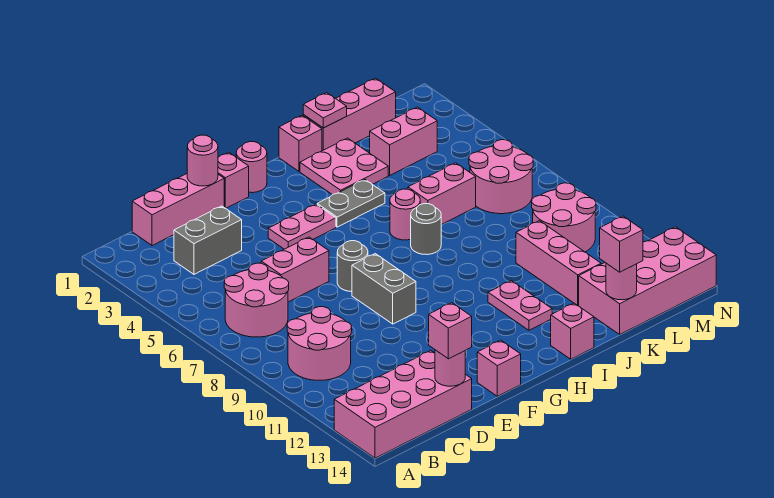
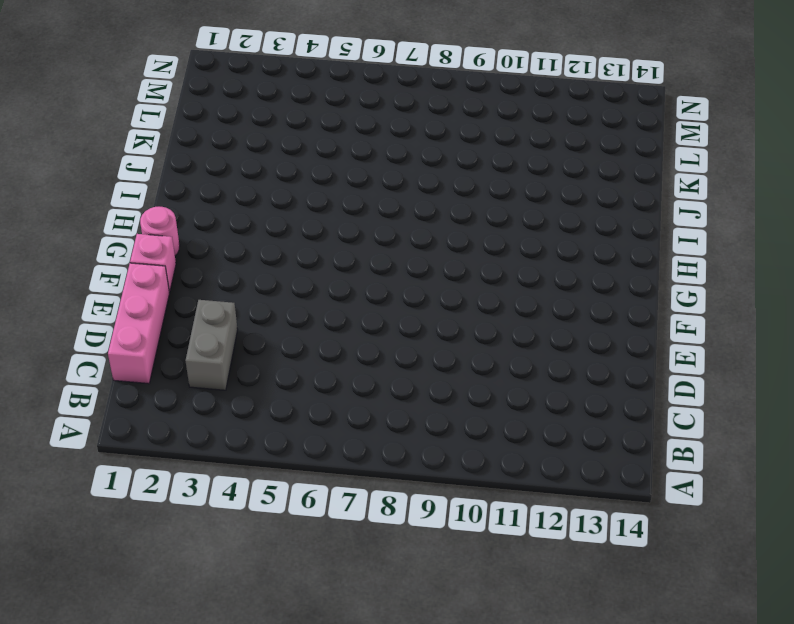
none -> pink brick A13:D14 level 1
none -> pink round brick B6:C7 level 1
none -> pink round brick B9:C10 level 1
none -> pink brick D6:E6 level 1

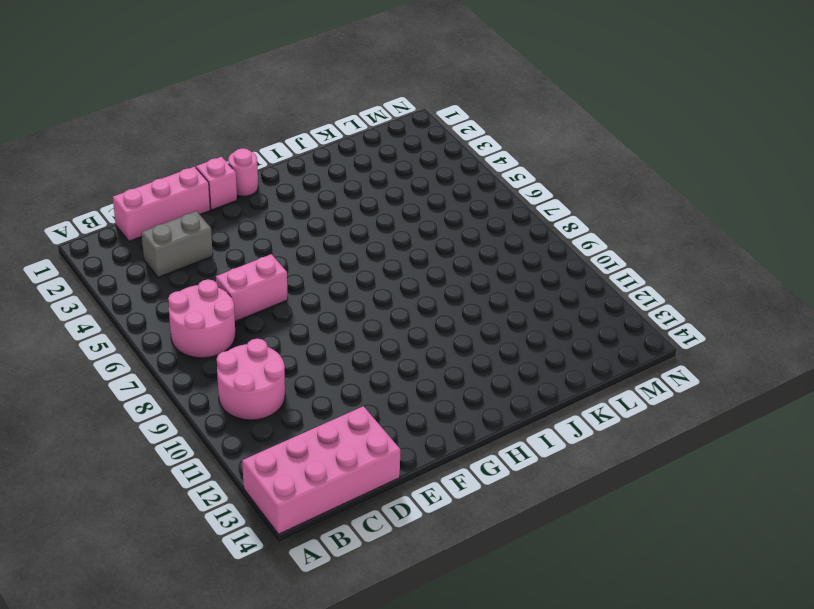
none -> pink plate F4:G4 level 1
none -> grey round brick F7 level 1
none -> grey brick F8:F9 level 1
none -> pink brick F14 level 1

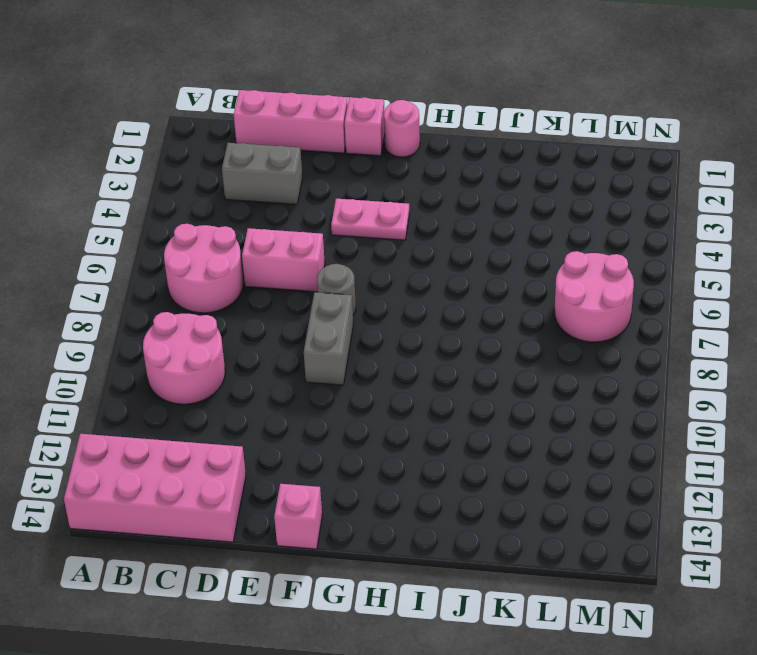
none -> grey plate H4:I4 level 1
none -> pink brick I1 level 1
none -> pink plate I2:J3 level 1
none -> pink round brick I6 level 1

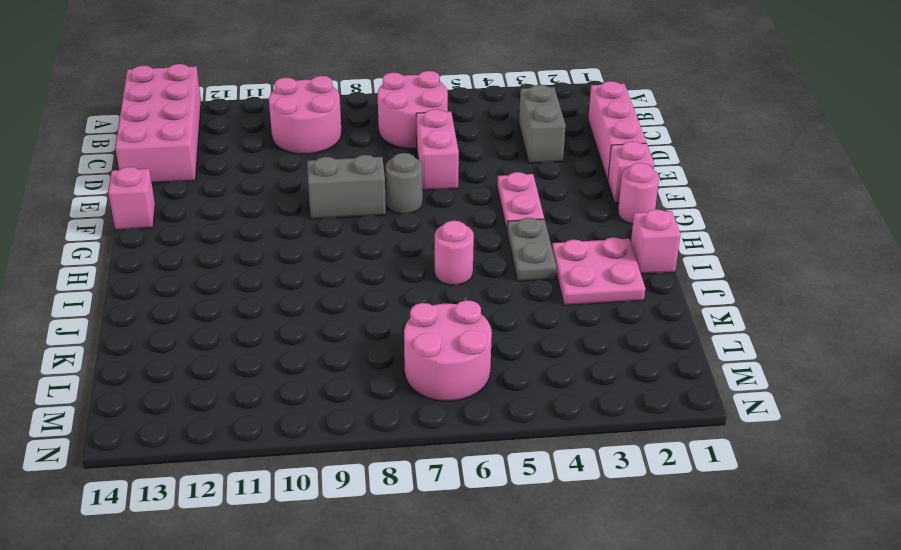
none -> grey round brick I7 level 1
none -> pink plate I11:I12 level 1
none -> pink brick I14 level 1
none -> pink brick J1:L1 level 1

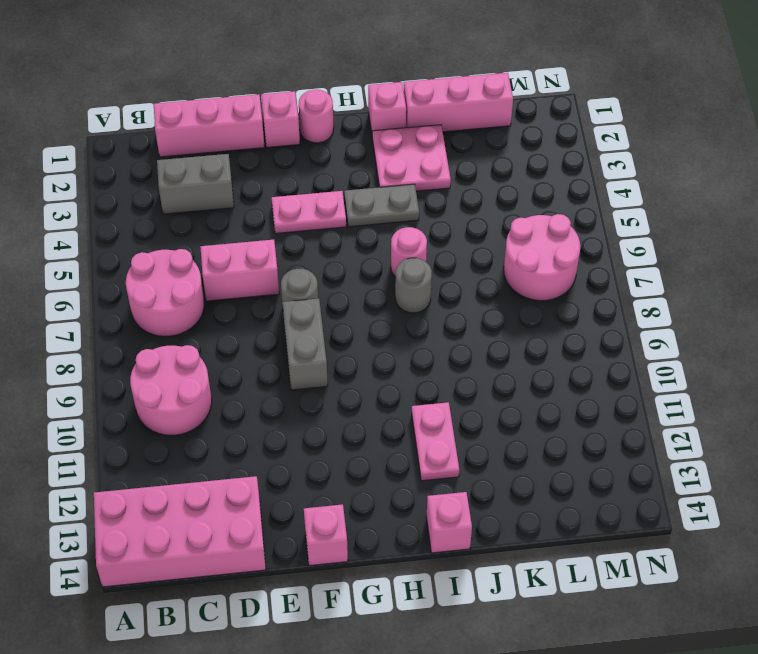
none -> pink brick J6:K6 level 1
none -> pink brick K3:L3 level 1
none -> pink brick K10:K12 level 1
none -> pink brick K13:N14 level 1

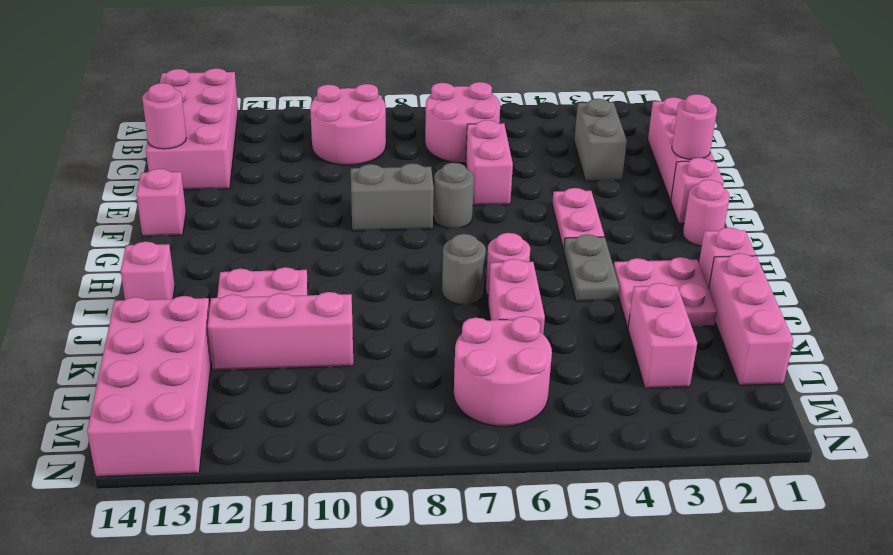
none -> pink round brick L9:M10 level 1
none -> pink plate J1 level 2
none -> pink round brick K14 level 2
none -> pink brick D14 level 3

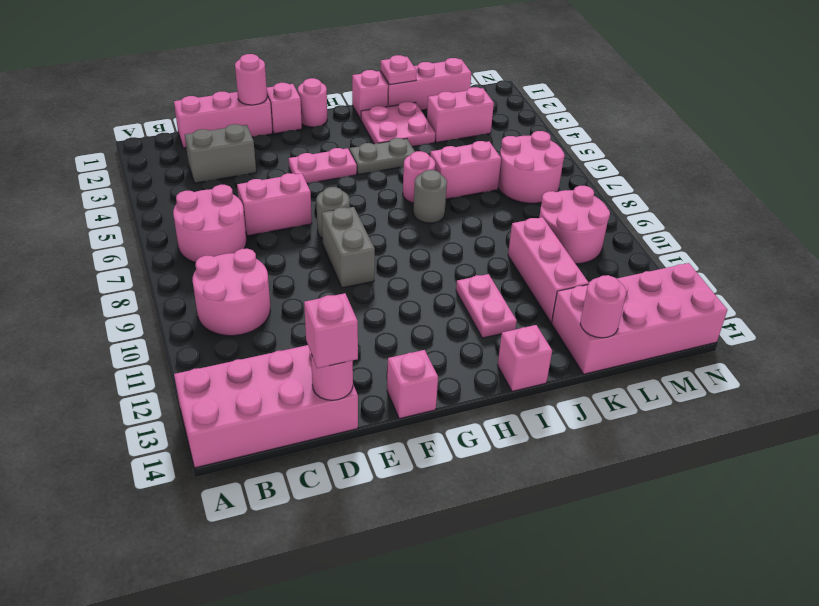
none -> pink brick K14 level 3

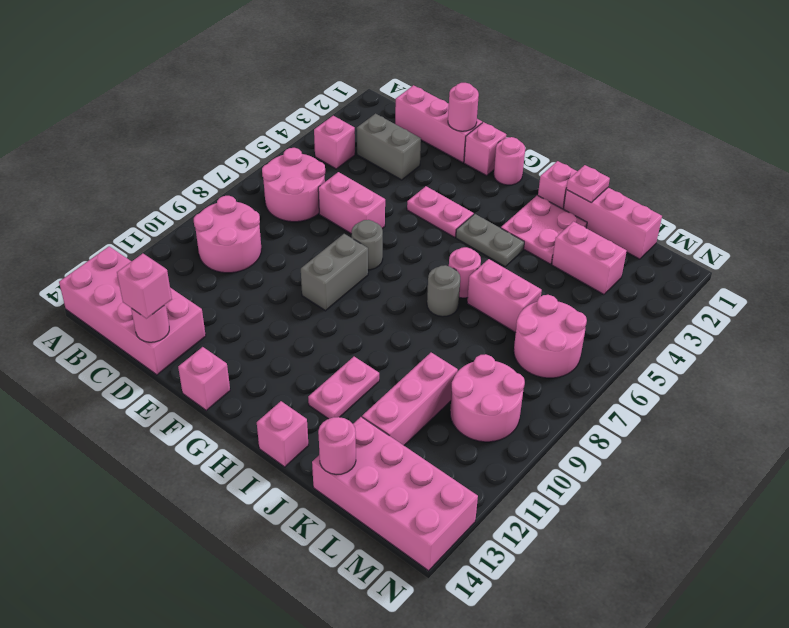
pink brick B4 level 1 -> pink brick K14 level 3

